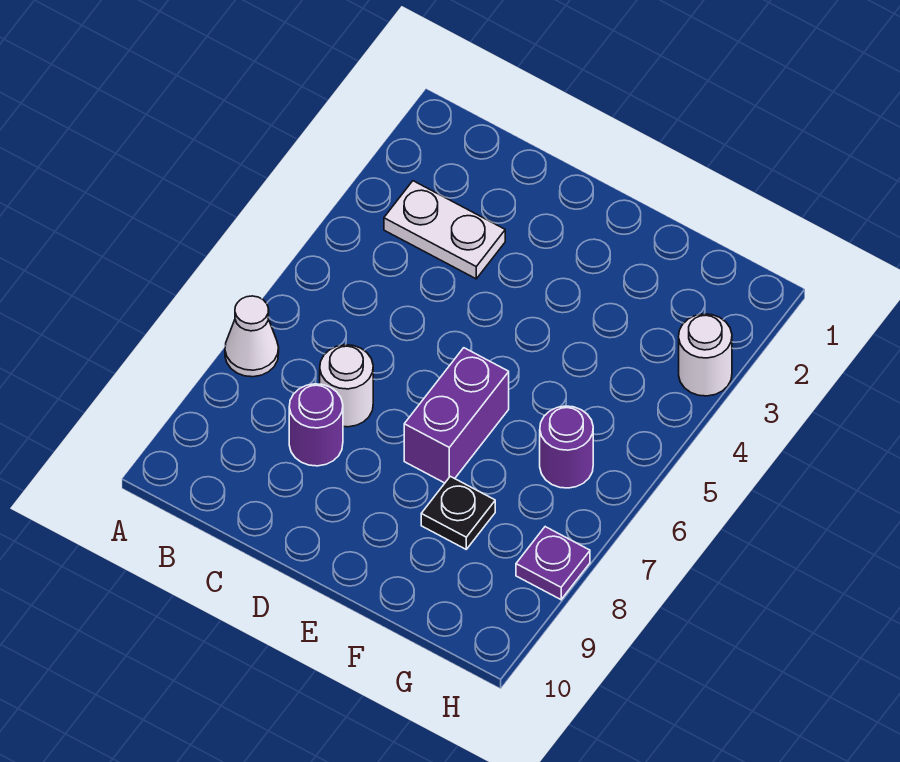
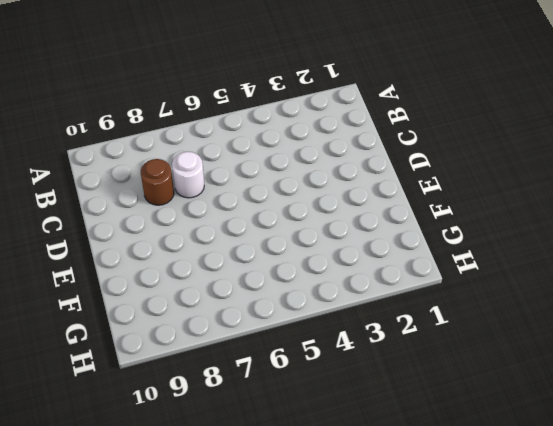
brown round brick C8 level 1 -> purple round brick C8 level 1
none -> white cone A7 level 1
none -> white plate B3:C3 level 1

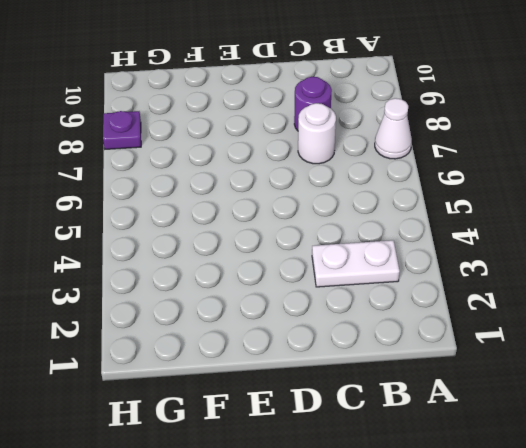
none -> purple brick E6:E7 level 1
none -> black plate F8 level 1

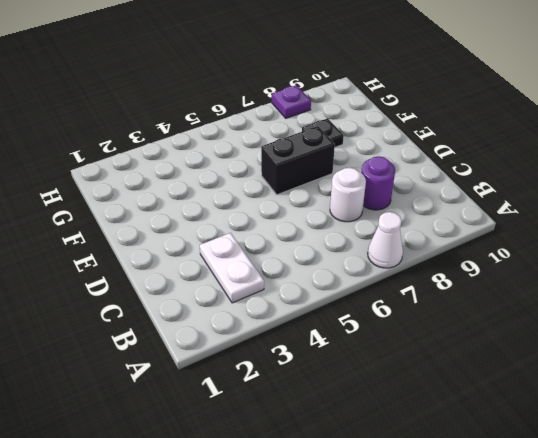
black brick E6:E7 level 1 -> purple brick E6:E7 level 1
none -> purple round brick G6 level 1
none -> white round brick H3 level 1

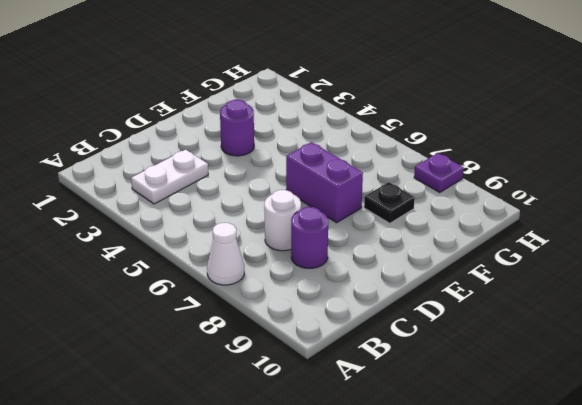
purple round brick E3 level 1 -> purple round brick G6 level 1
none -> white round brick H3 level 1

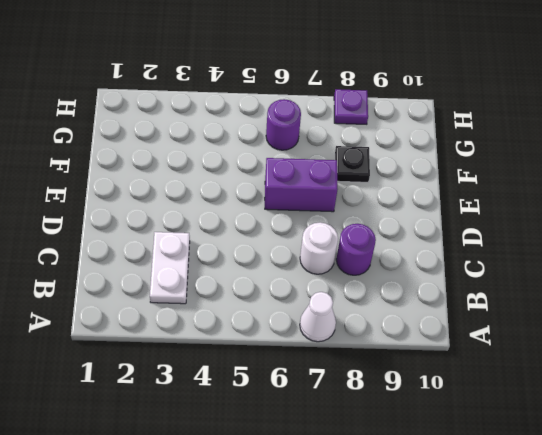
none -> white round brick H3 level 1

